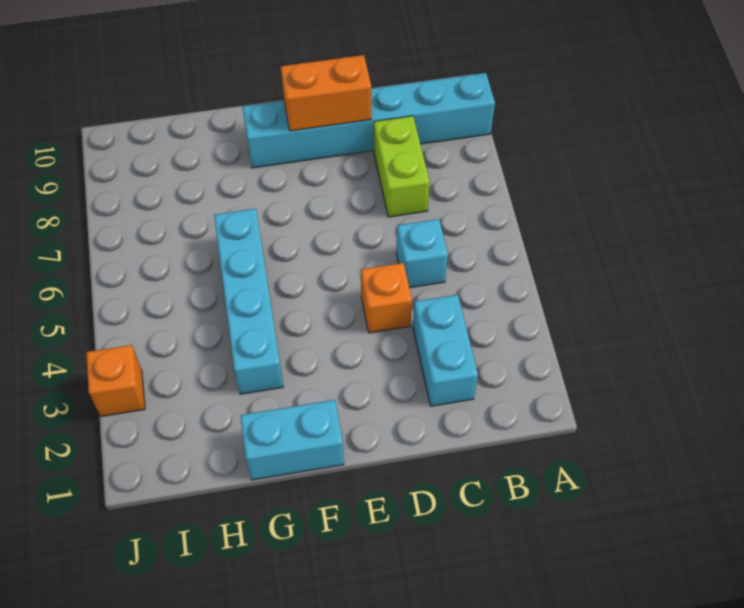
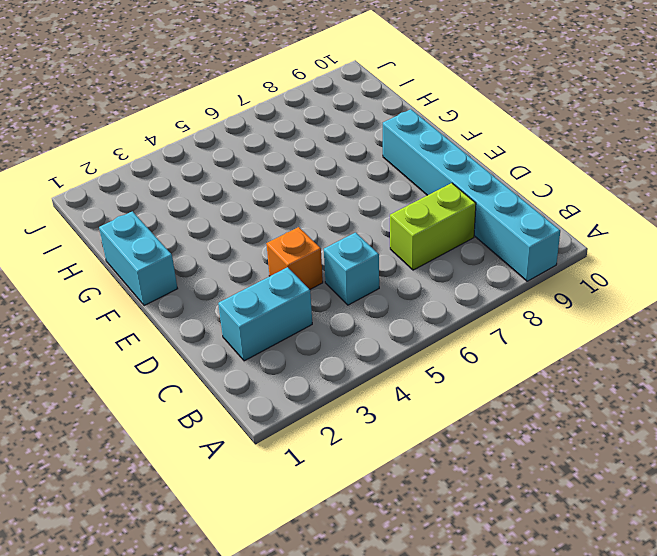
none -> cyan brick G3:G6 level 1
none -> orange brick J3 level 1

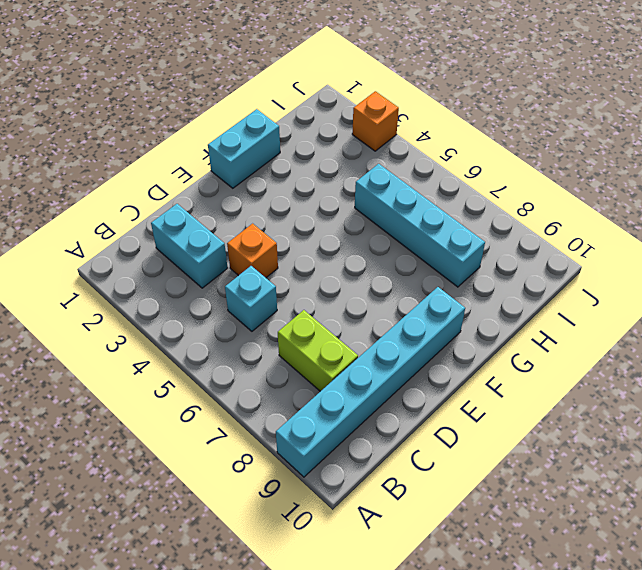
cyan brick H5:H8 level 1 -> cyan brick G3:G6 level 1
none -> orange brick D9:E9 level 2

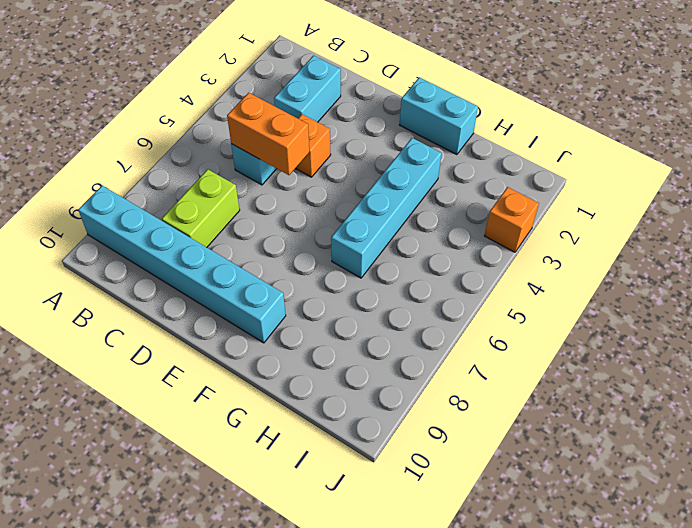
orange brick C5:D5 level 2 -> orange brick D9:E9 level 2

